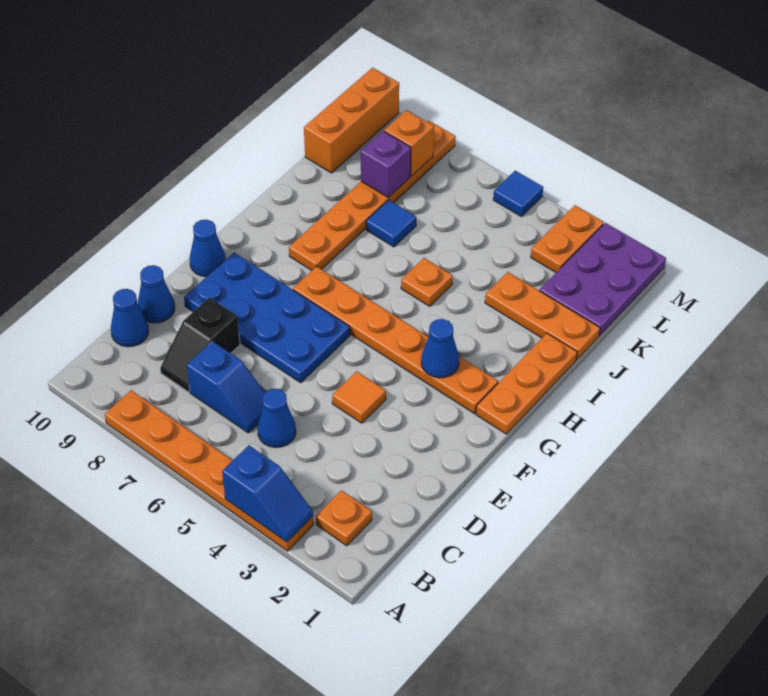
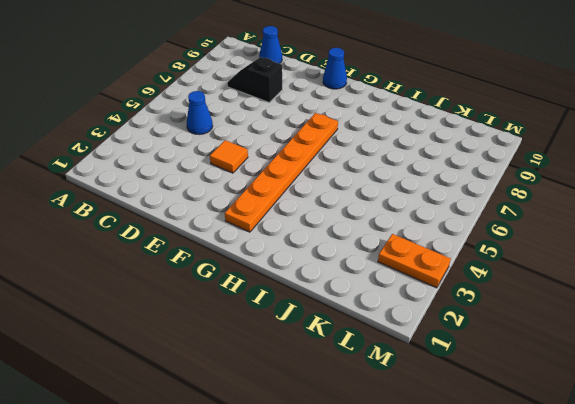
none -> orange plate A3:A8 level 1
none -> orange plate B2 level 1
none -> blue slope C6:C7 level 1 top 7

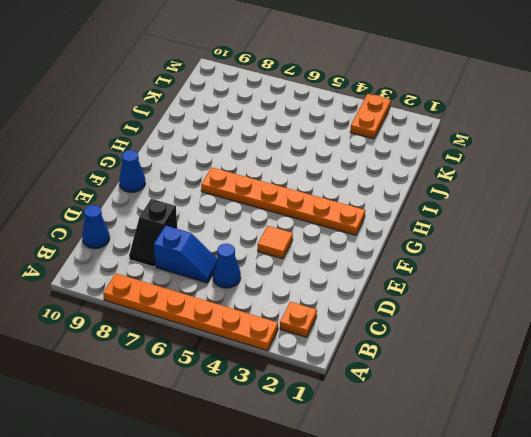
none -> blue cone D10 level 1
none -> blue plate E6:F9 level 1
none -> orange plate G1:I1 level 1

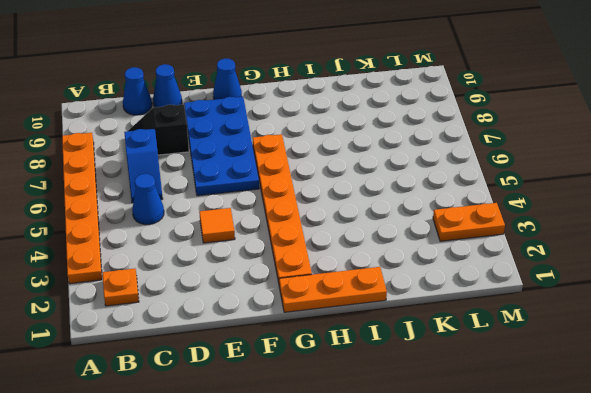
none -> orange plate H8:M8 level 1
none -> orange plate I5 level 1
none -> orange plate J1:J3 level 1

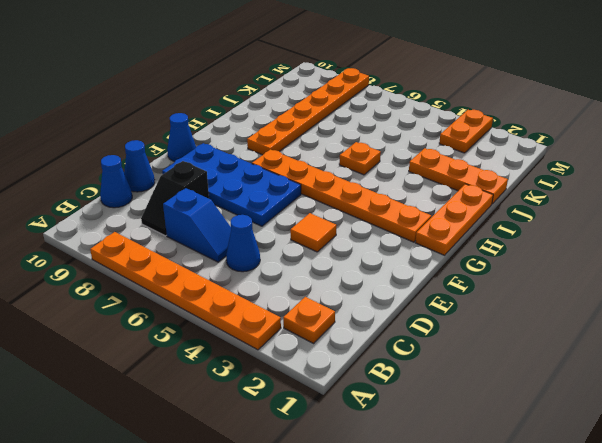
none -> blue tile J7 level 1
none -> purple plate K1:M2 level 1
none -> orange brick K10:M10 level 1

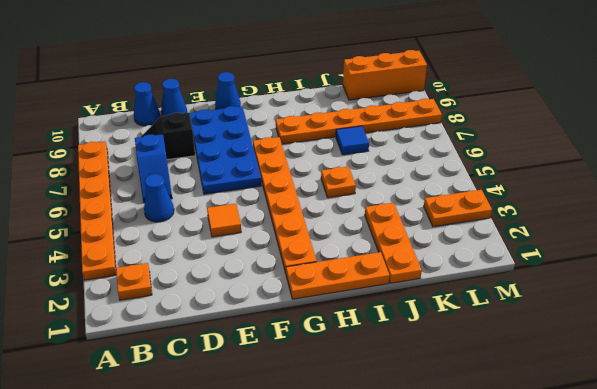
none -> purple plate K1:M2 level 1
none -> blue tile M5 level 1
none -> blue slope A3:A4 level 2 top 4

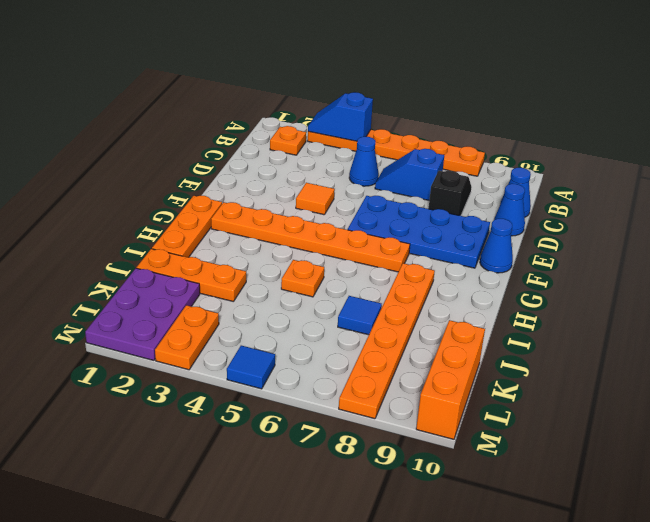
none -> blue cone G3 level 2
none -> purple brick K8 level 2
none -> orange brick L8 level 2

